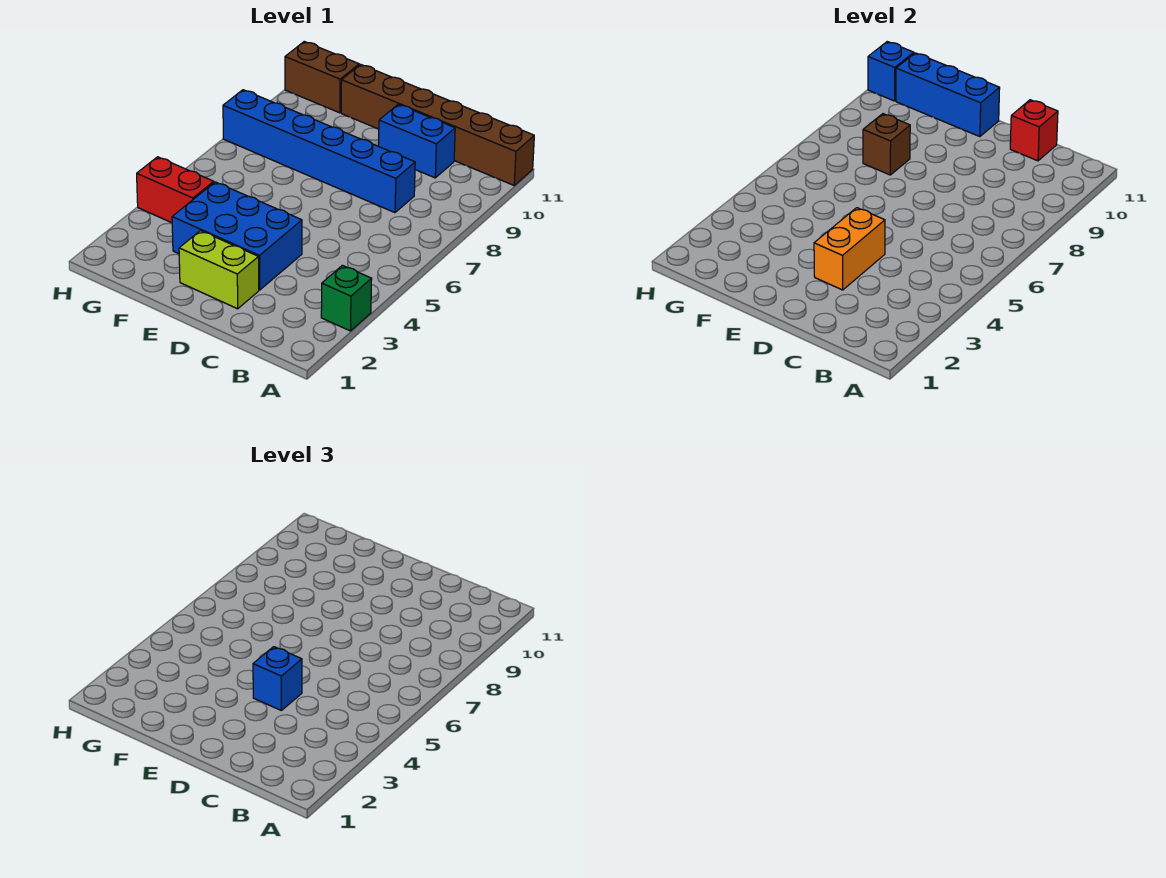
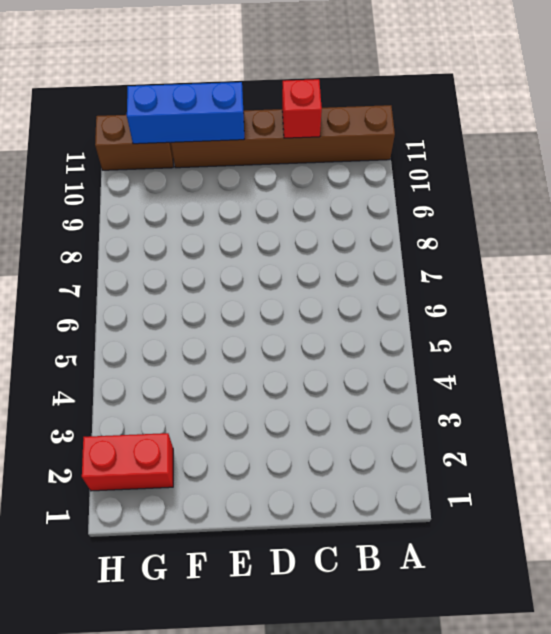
red brick G2:H2 level 1 -> red brick G4:H4 level 1
none -> green brick A3 level 1
none -> blue brick C8:H8 level 1
none -> blue brick C10:D10 level 1

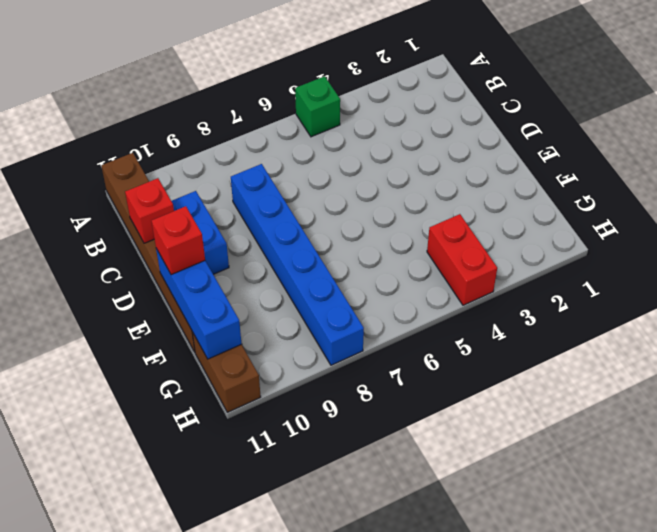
green brick A5 level 1 -> green brick A3 level 1
red brick E11 level 3 -> none
none -> lime brick D2:E2 level 1
none -> blue brick D3:F4 level 1
none -> orange brick D3:D4 level 2

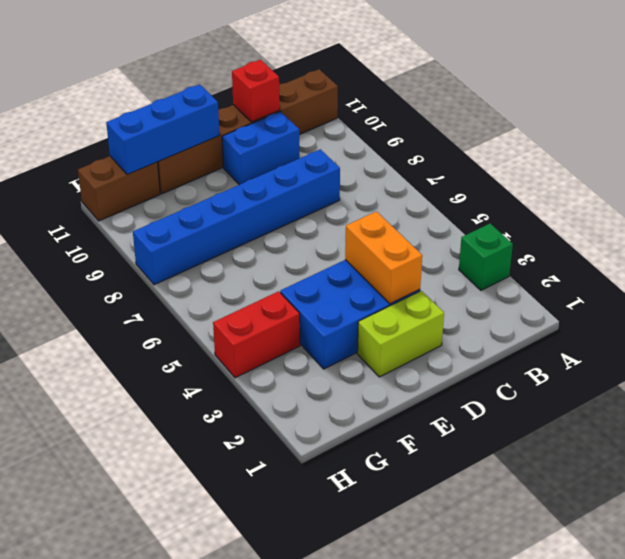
none -> brown brick F8 level 2
none -> blue brick H11 level 2
none -> blue brick D4 level 3

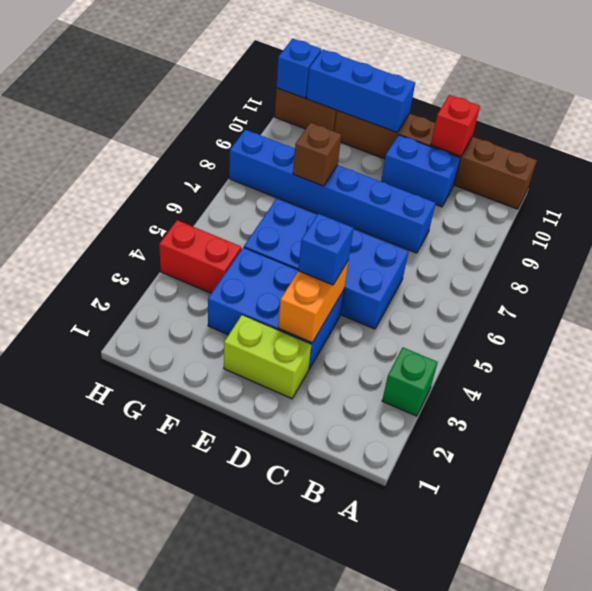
blue brick C5:F6 level 1 -> none

